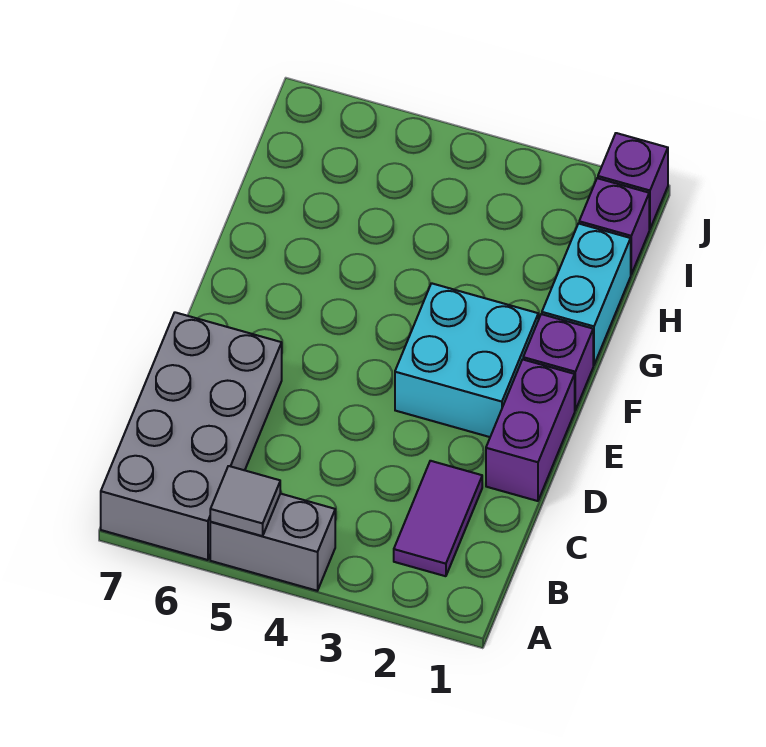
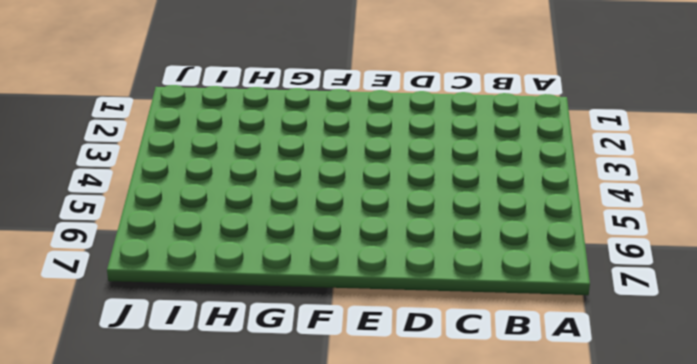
none -> grey brick A4:A5 level 1
none -> grey brick A6:D7 level 1

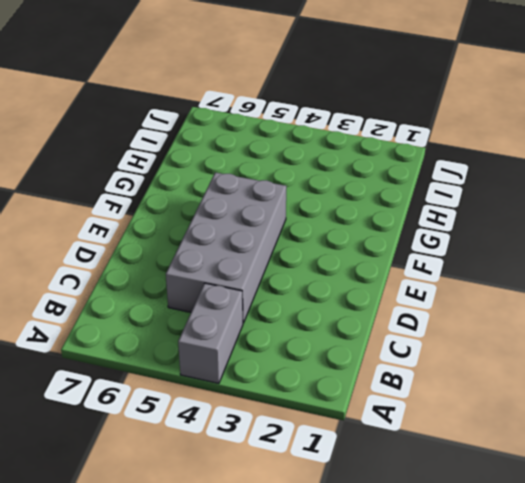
grey brick A4:B4 level 1 -> grey brick A4:A5 level 1
grey brick C4:F5 level 1 -> grey brick A6:D7 level 1
none -> purple tile B2:C2 level 1
none -> purple brick D1:E1 level 1

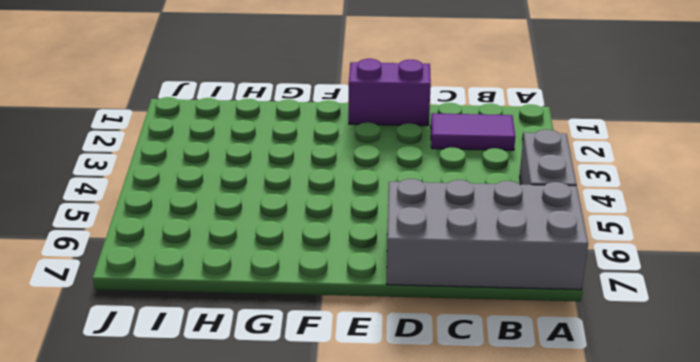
none -> cyan brick E2:F3 level 1
none -> purple brick F1 level 1

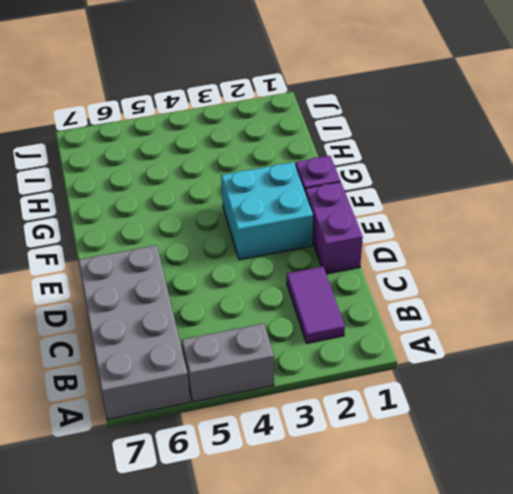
none -> cyan brick G1:H1 level 1
none -> purple brick I1 level 1

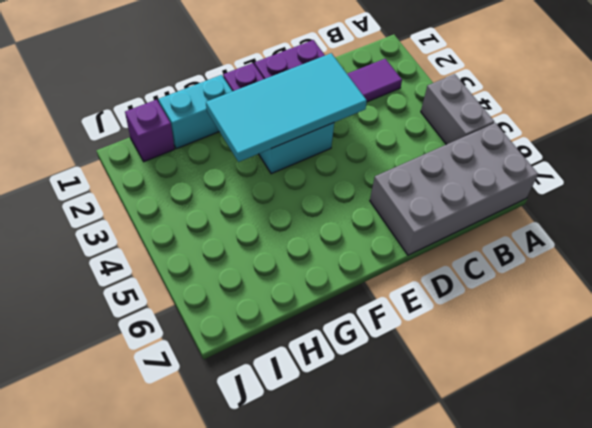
cyan tile D2:G3 level 2 -> none
none -> purple brick J1 level 1
none -> grey tile A5 level 2

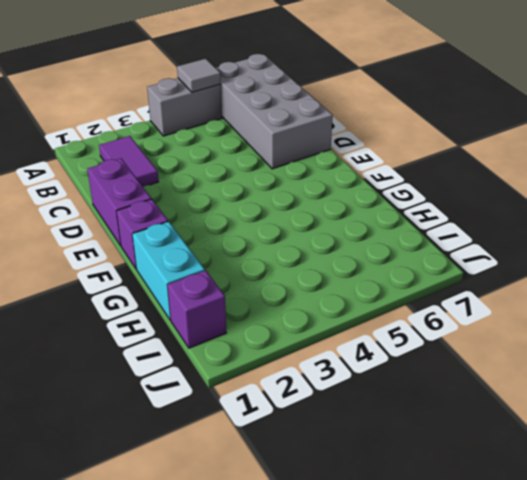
none -> cyan brick E2:F3 level 1
none -> purple brick J1 level 1

